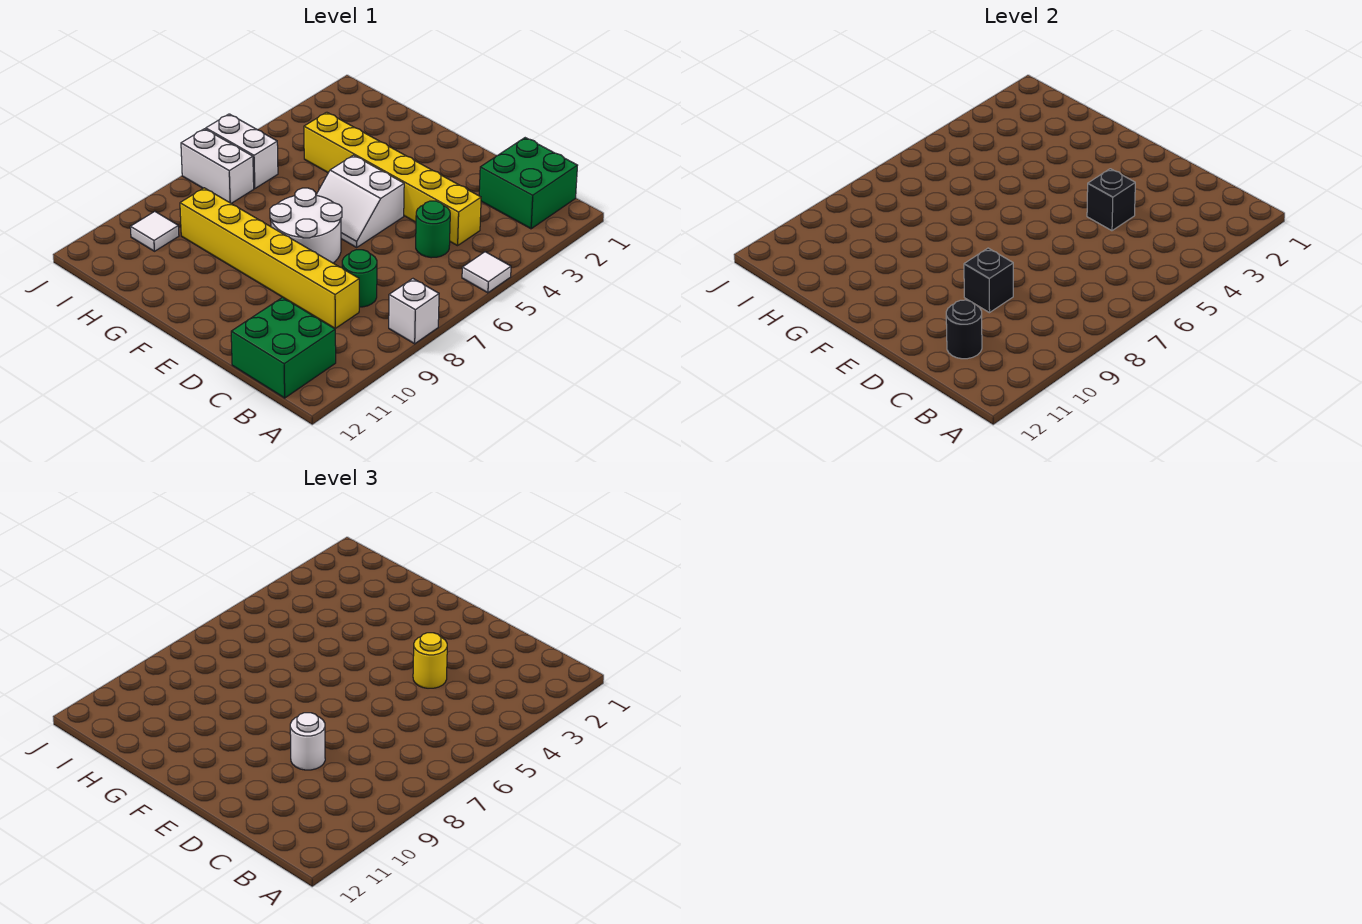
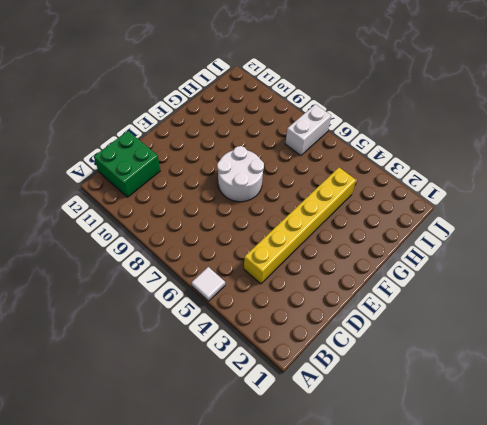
none -> white brick A8 level 1
none -> green brick B1:C2 level 1
none -> green round brick C5 level 1

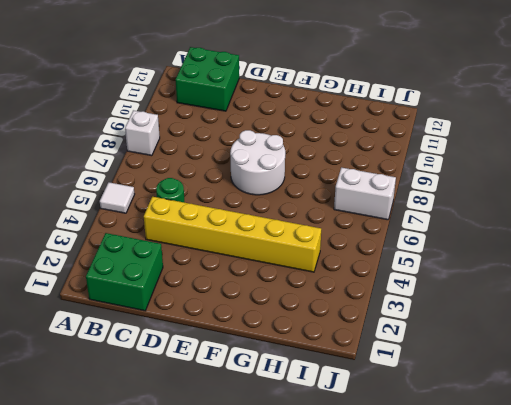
none -> green round brick C8 level 1
none -> yellow brick C9:H9 level 1
none -> white slope E5:F6 level 1 top 5

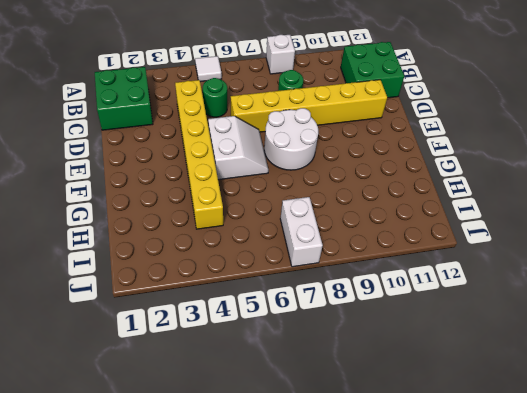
yellow brick D6:D11 level 1 -> yellow brick C9:H9 level 1
none -> white brick I6:J6 level 1
none -> white tile I10 level 1
none -> black round brick C11 level 2

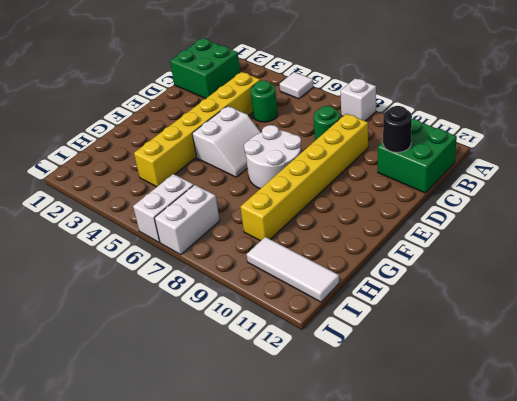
white tile I10:I12 level 1 -> white tile I10 level 1
none -> black brick D4 level 2
none -> black brick D9 level 2
none -> yellow round brick D4 level 3

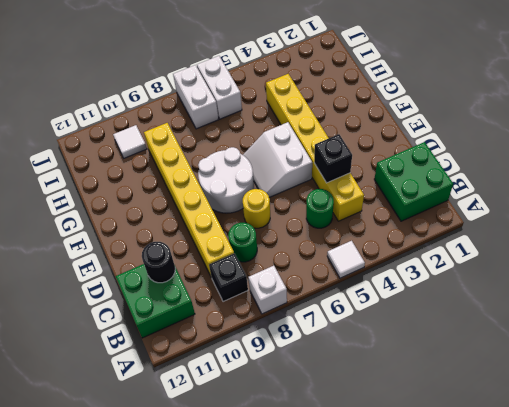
black brick B9 level 1 -> black brick D9 level 2
yellow round brick D7 level 1 -> yellow round brick D4 level 3
none -> white round brick D9 level 3

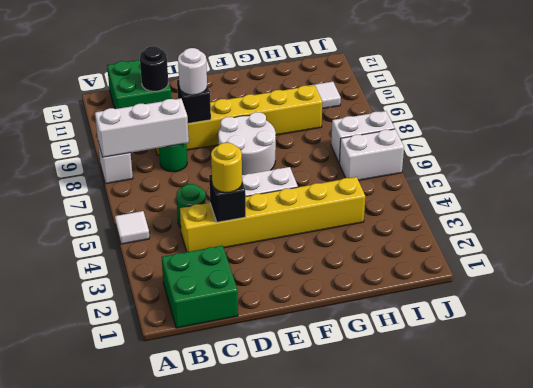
white brick A8:C8 level 2 -> none

